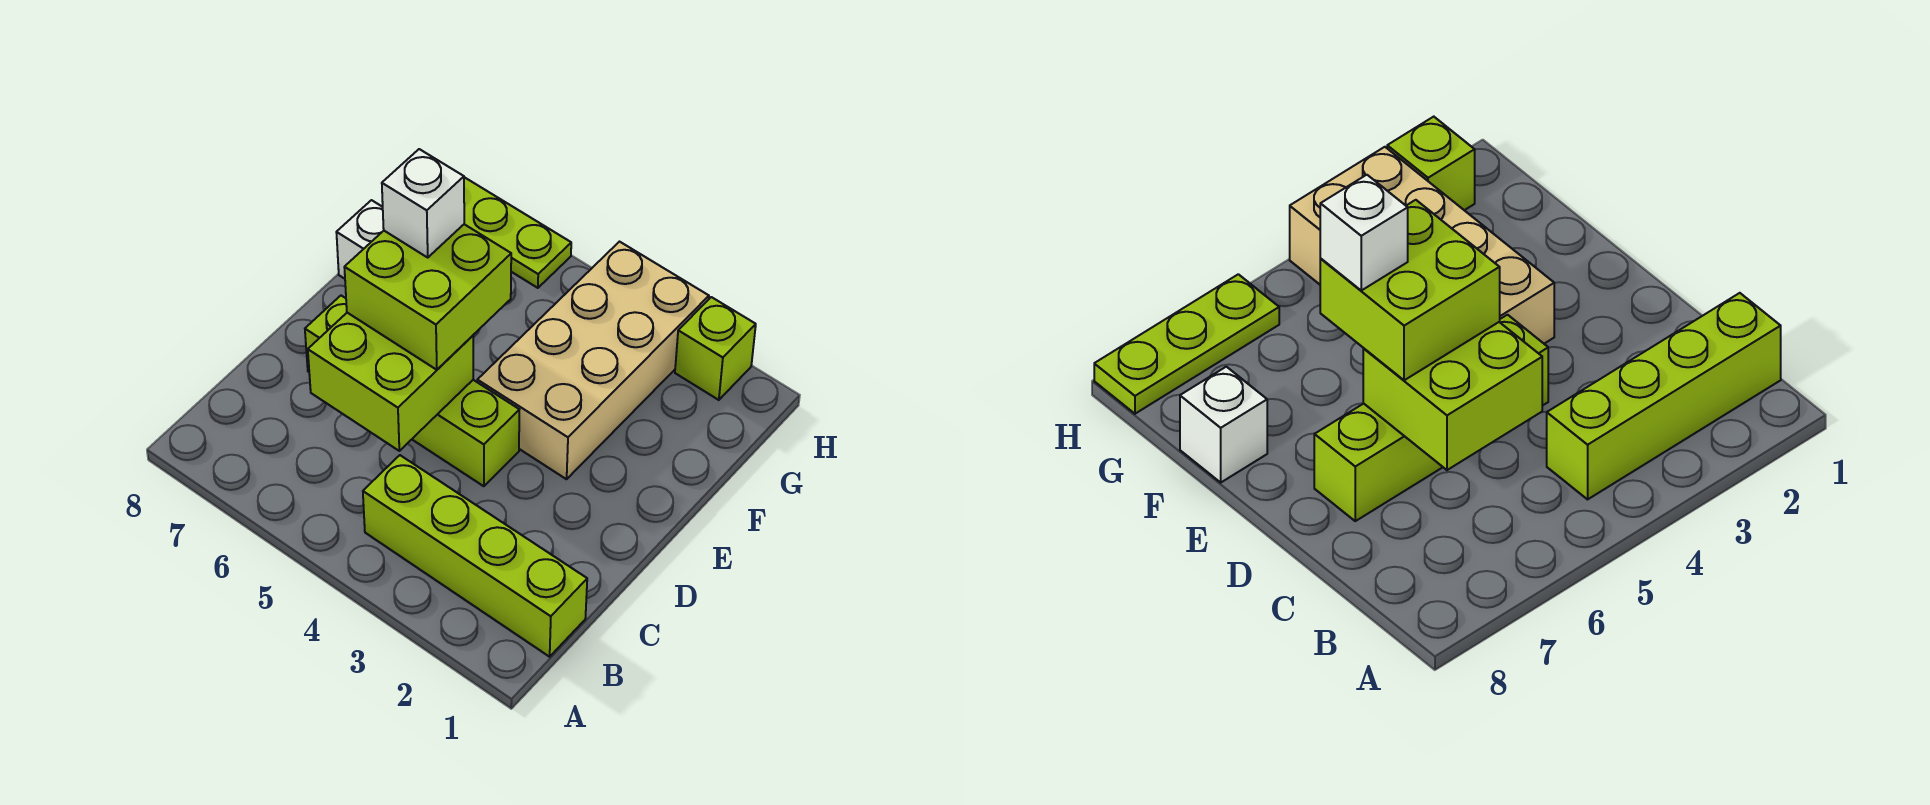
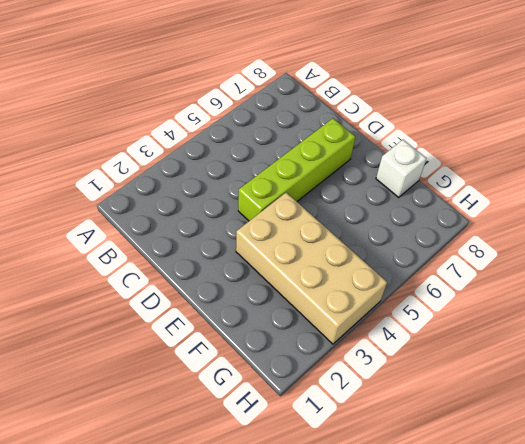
none -> lime brick B1:B4 level 1
none -> lime brick H2 level 1

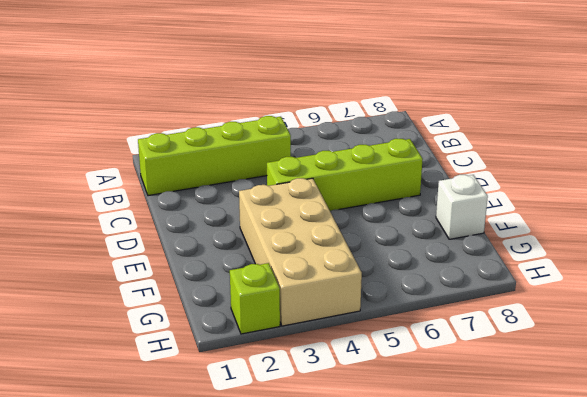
none -> lime plate H6:H8 level 1
none -> lime brick C5:D6 level 2

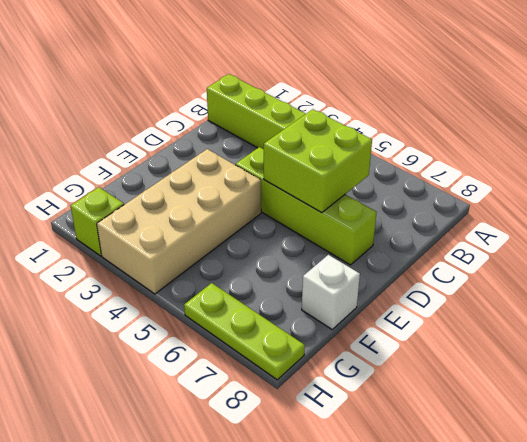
none -> lime brick D5:E6 level 3
none -> white brick E6 level 4

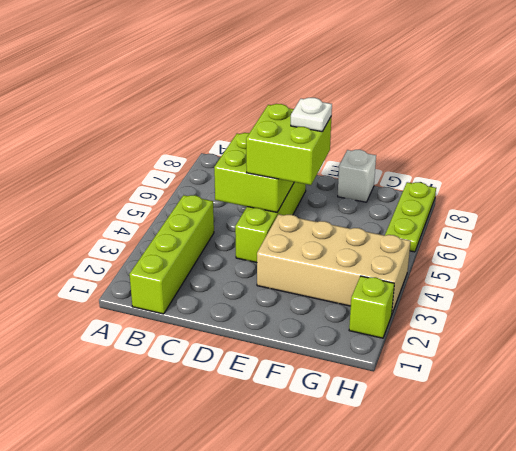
white plate E6 level 4 -> white brick E6 level 4

